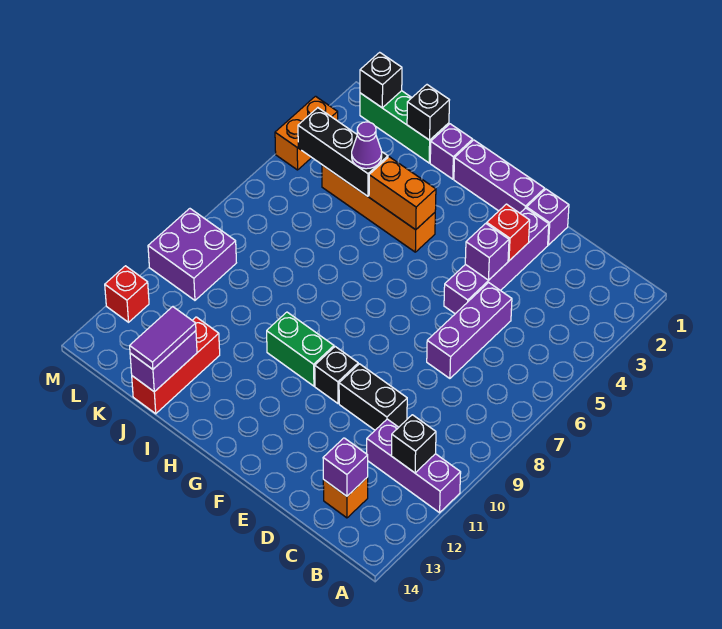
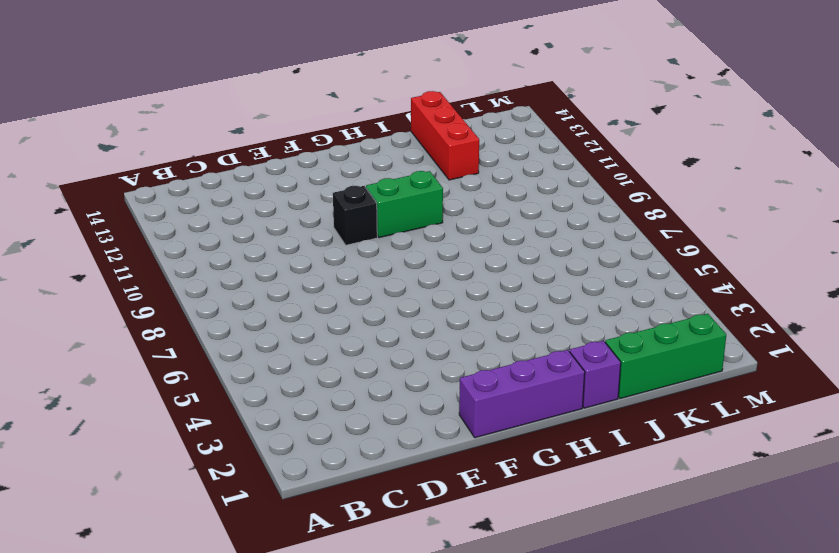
none -> purple brick A11:C11 level 1
none -> orange brick C13 level 1
none -> purple brick D5:D7 level 1

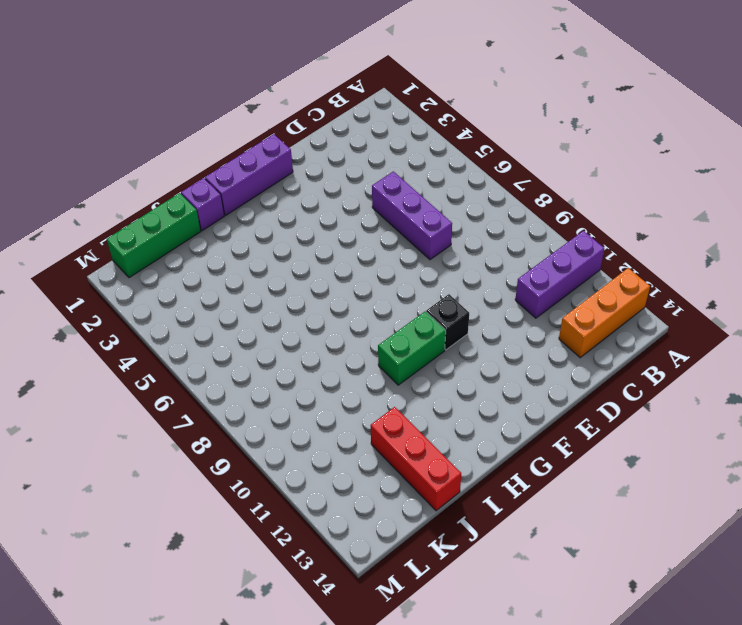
orange brick A13:C13 level 1 -> orange brick C13 level 1
none -> black brick D10:E10 level 1
none -> purple brick E1 level 1
none -> purple brick E2:E5 level 1

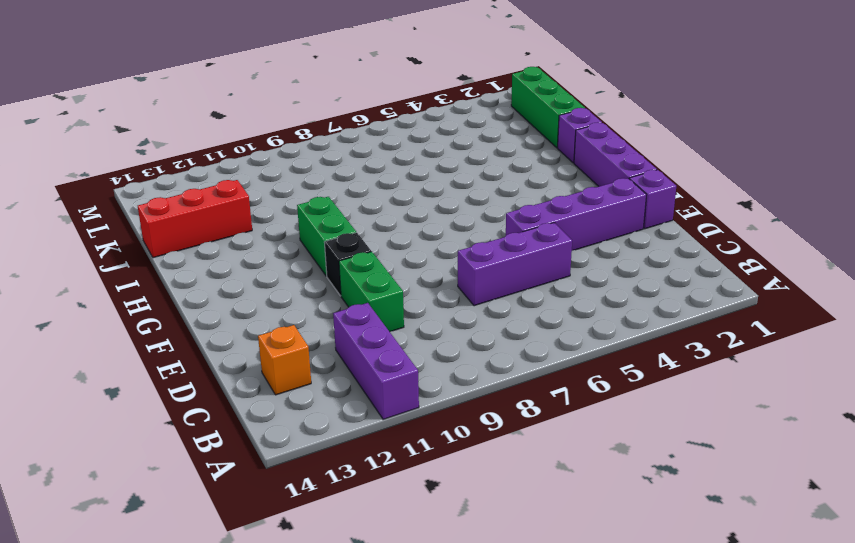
green brick D10:E10 level 1 -> black brick D10:E10 level 1
none -> orange brick H4:K4 level 1
none -> purple brick L9:M10 level 1
none -> orange brick M3:M4 level 1

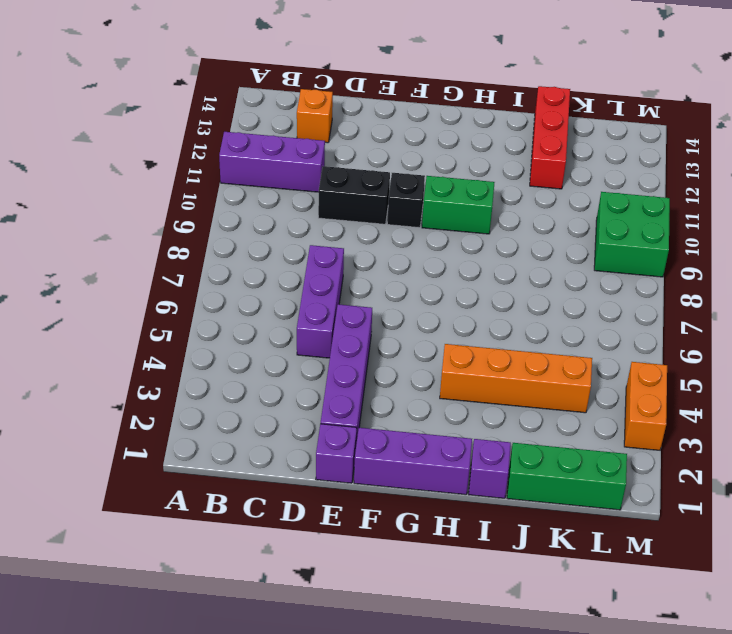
green brick L9:M10 level 1 -> purple brick L9:M10 level 1
none -> red brick M12 level 1
none -> black brick B11 level 2
none -> purple brick C13 level 2

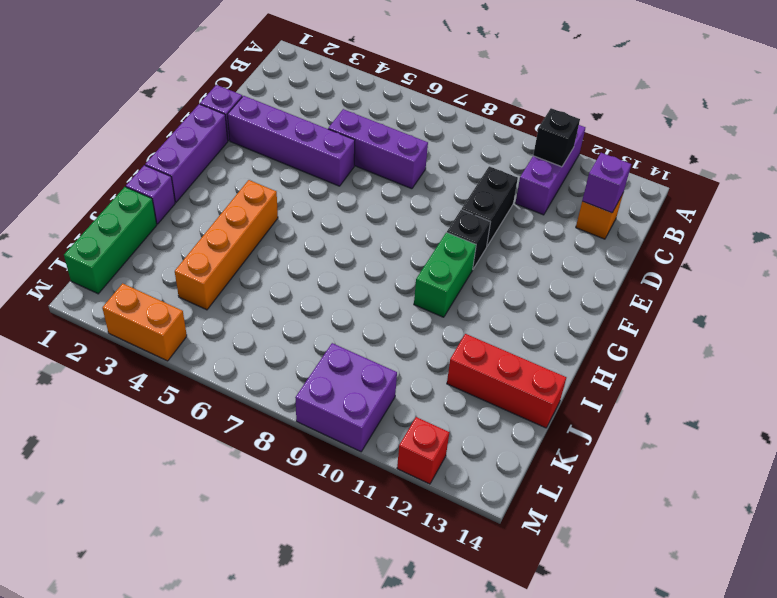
none -> red brick E3 level 2
none -> purple brick E4 level 2
none -> orange brick H4:I4 level 2

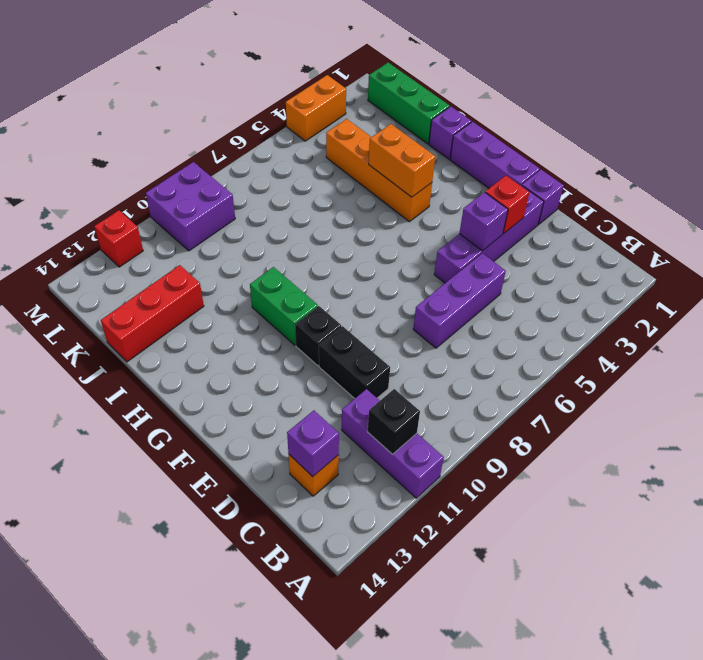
none -> black brick J1 level 2
none -> black brick J4:L4 level 2
none -> purple brick J13:J14 level 2

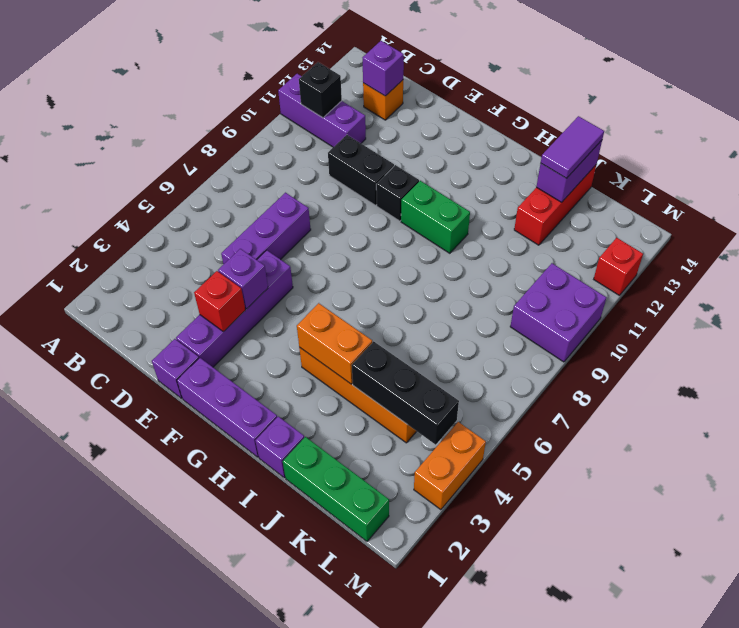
none -> black brick J1 level 2
none -> black brick L1 level 2
none -> purple cone J4 level 3

